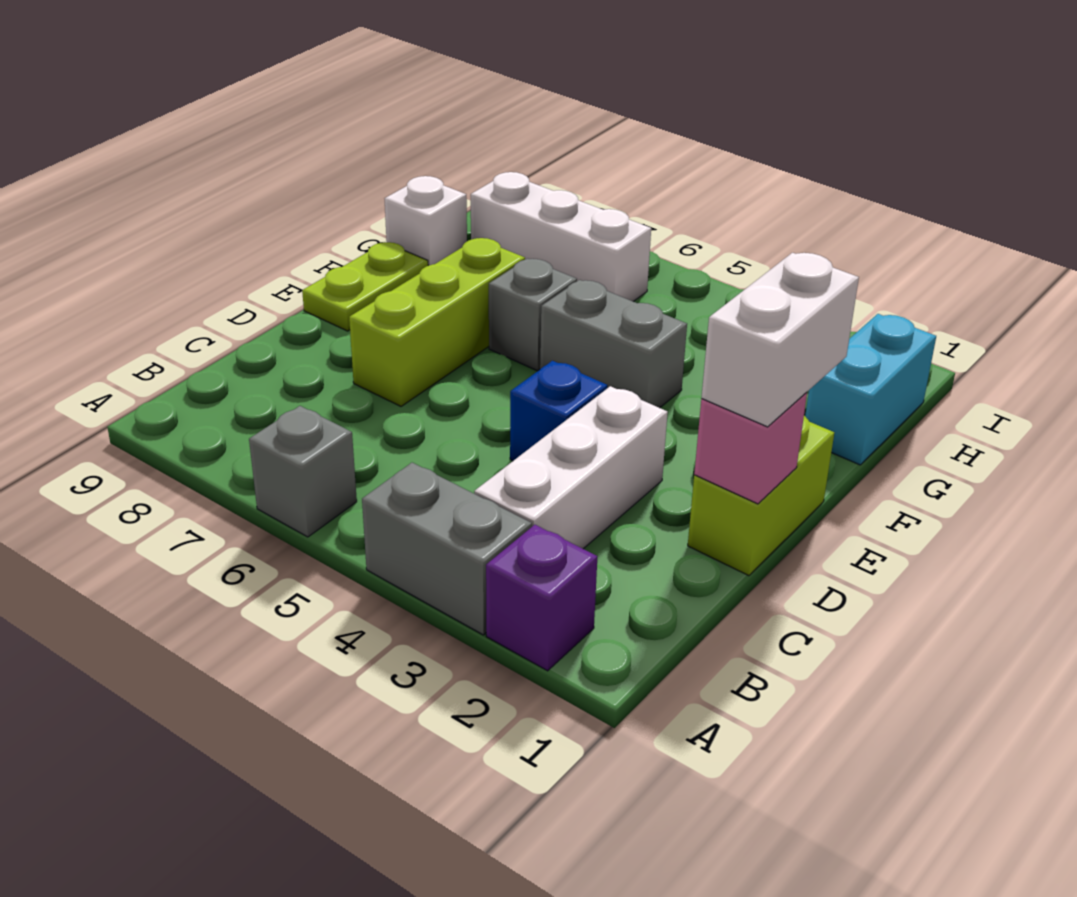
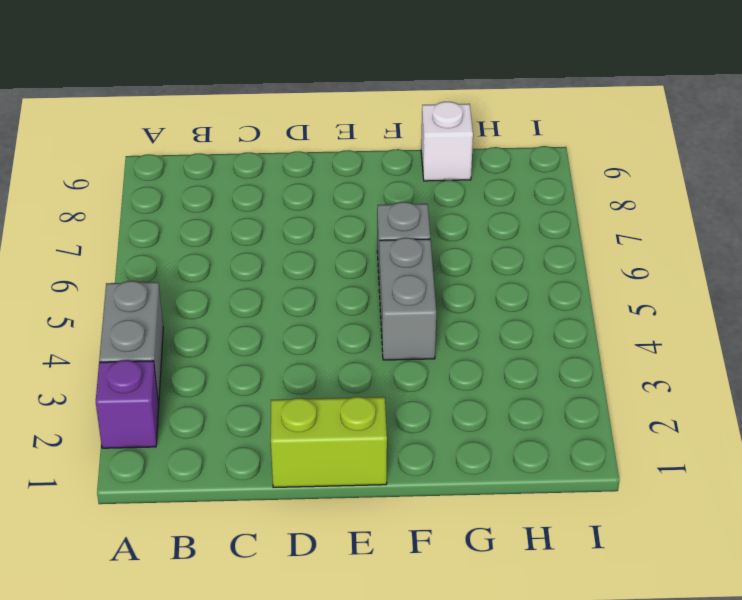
none -> grey brick A6 level 1
none -> white brick B3:D3 level 1
none -> blue brick D4 level 1

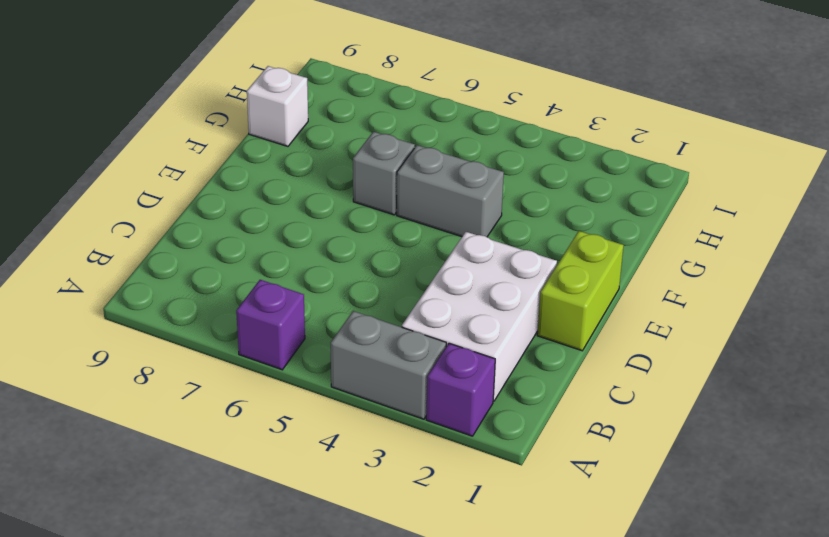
purple brick A6 level 1 -> grey brick A6 level 1
white brick B2:D3 level 1 -> white brick B3:D3 level 1
none -> blue brick D4 level 1
none -> lime brick D7:F7 level 1
none -> lime plate E9:F9 level 1

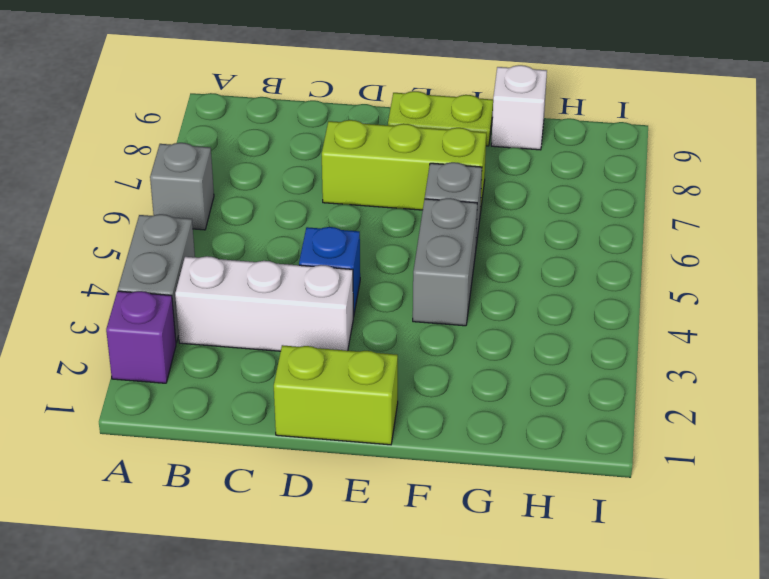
none -> cyan brick G1:H1 level 1
none -> white brick H6:H8 level 1
none -> pink brick D1 level 2

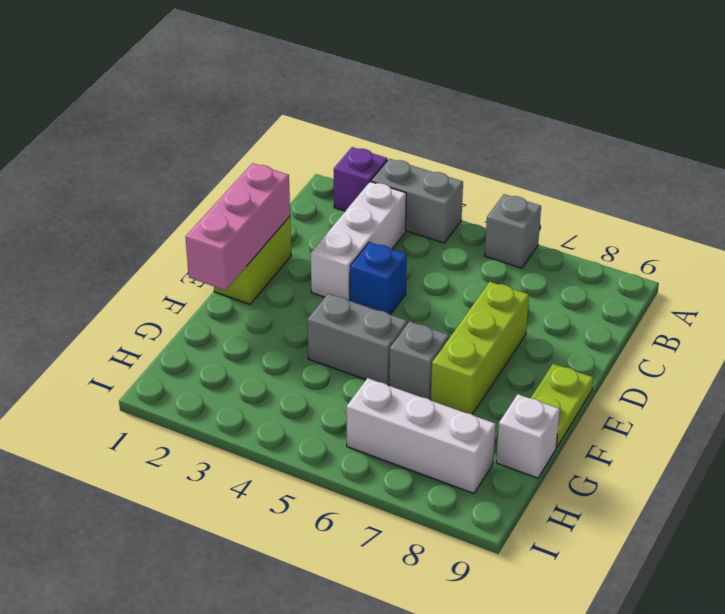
pink brick D1:F1 level 2 -> pink brick D1 level 2
none -> cyan brick G1:H1 level 1
none -> white brick D1:E1 level 3

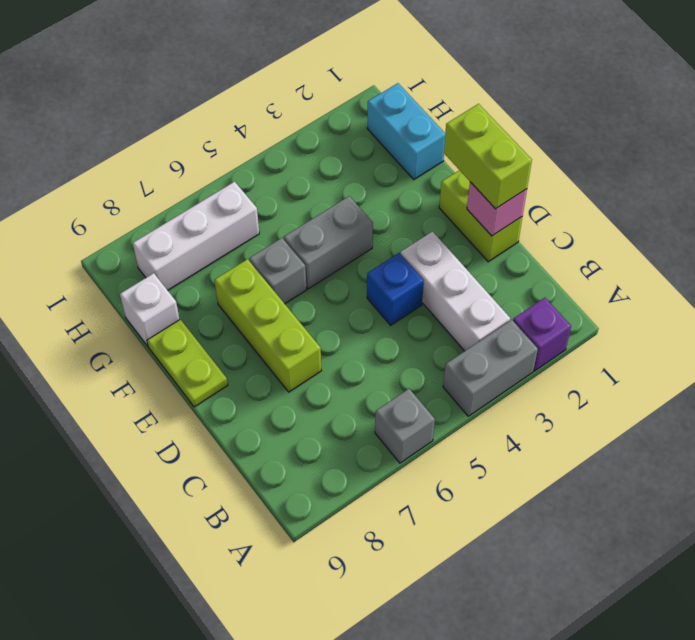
lime brick D1:E1 level 3 -> white brick D1:E1 level 3

